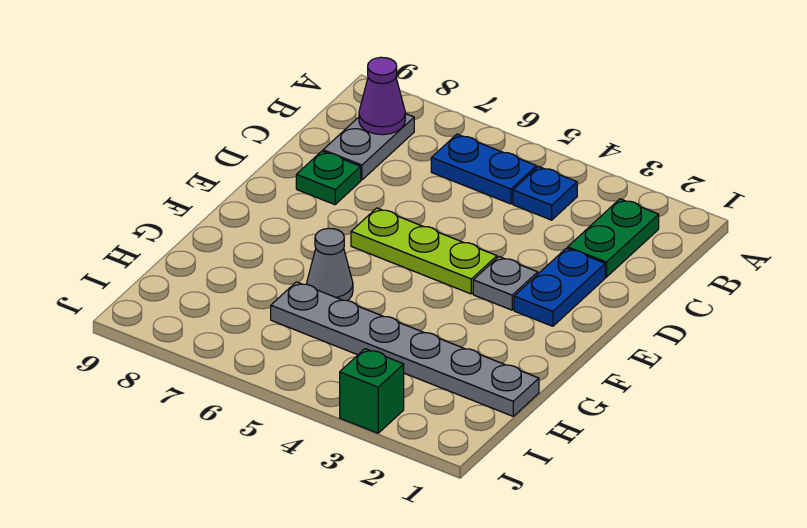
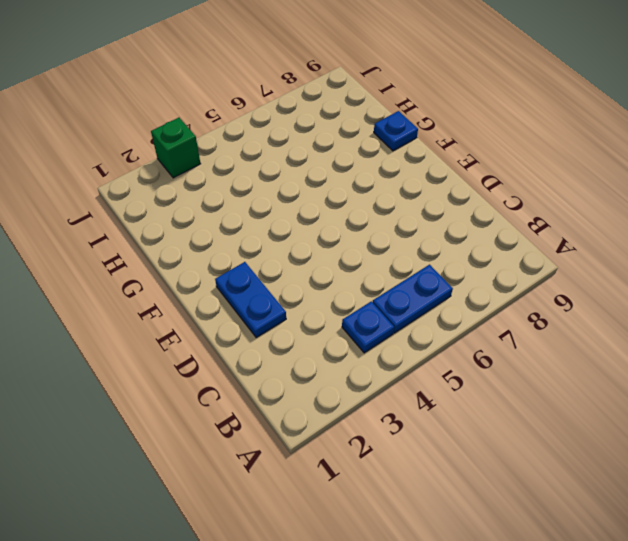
blue plate G9 level 1 -> none
none -> green plate B2:C2 level 1
none -> grey plate B8:C8 level 1
none -> green plate D8 level 1

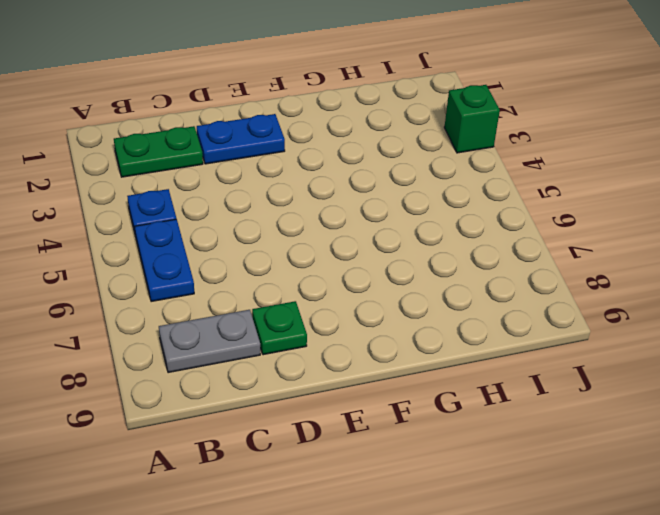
none -> grey plate E3 level 1
none -> lime plate E4:E6 level 1
none -> grey cone G6 level 1

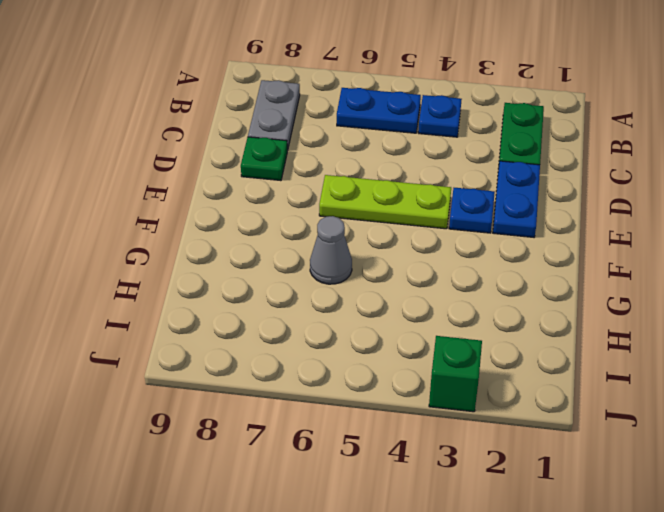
blue plate E3 level 1 -> grey plate E3 level 1
none -> grey plate H1:H6 level 1
none -> purple cone B8 level 2

